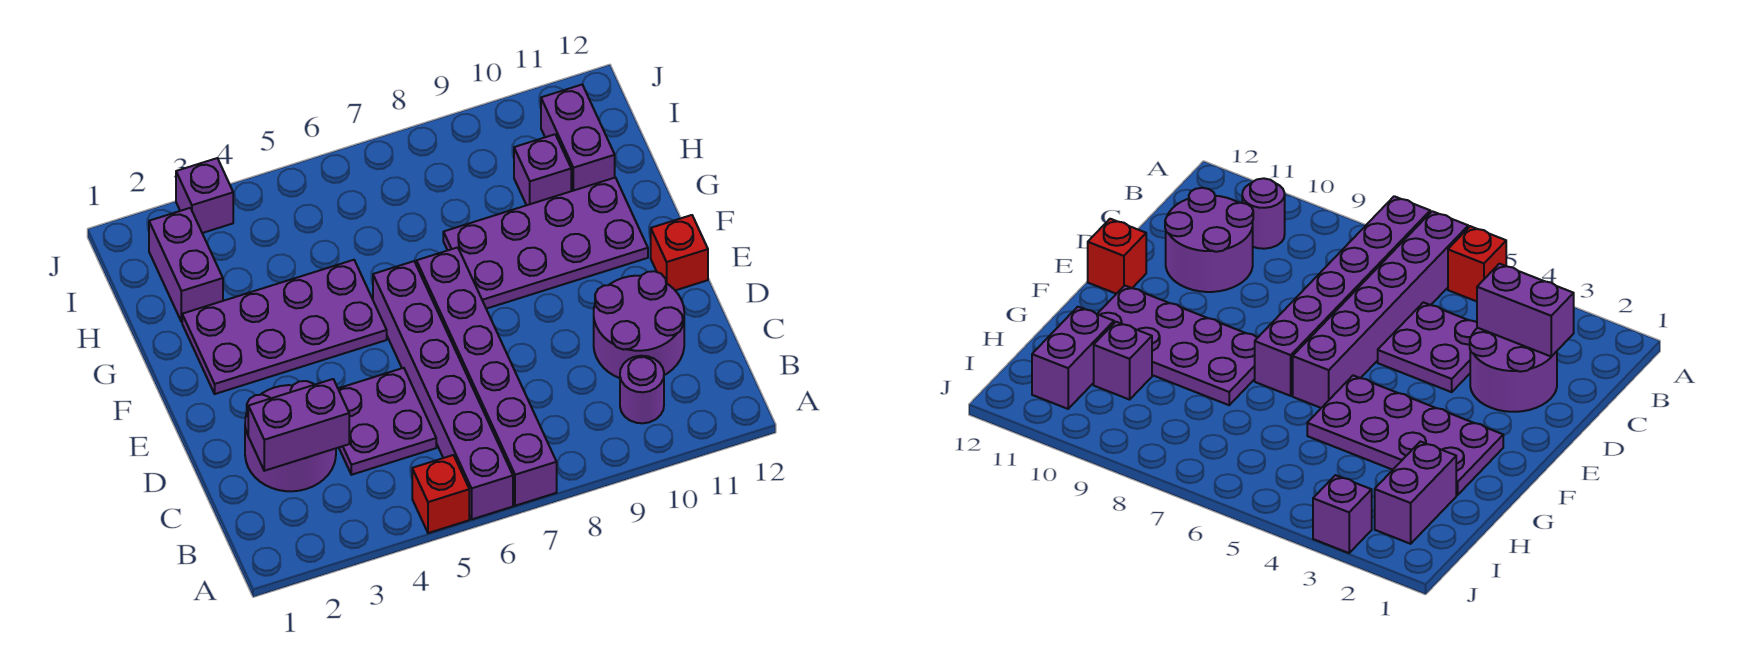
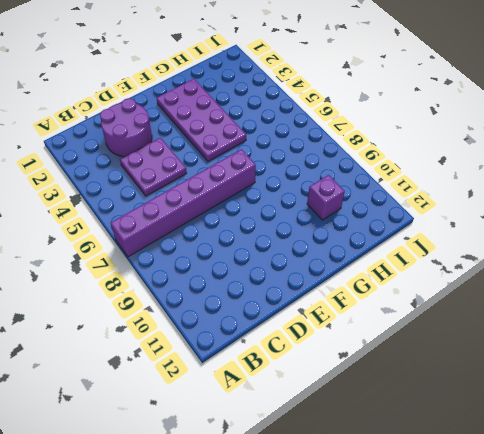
none -> red brick A5 level 1
none -> purple brick A6:F6 level 1
none -> purple round brick B10 level 1

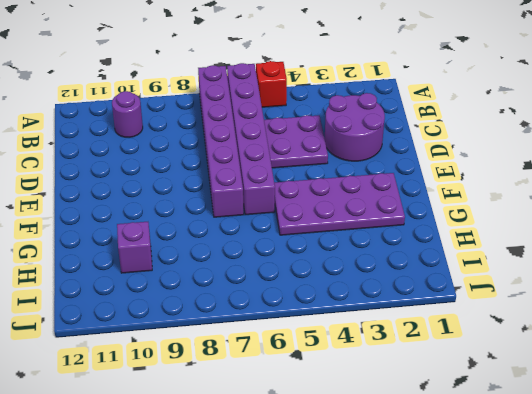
none -> purple round brick C10:D11 level 1
none -> red brick E12 level 1
none -> purple plate F8:G11 level 1

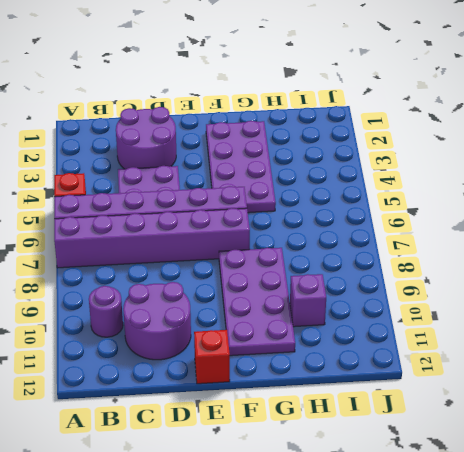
none -> purple brick H2:I2 level 1
none -> purple brick H11:I11 level 1
none -> purple brick J3 level 1

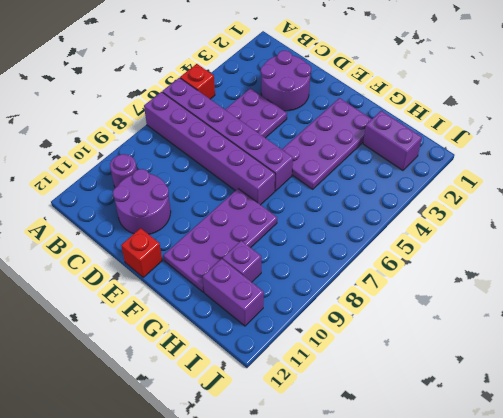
none -> purple brick J3 level 1
none -> purple brick C2:C3 level 2

